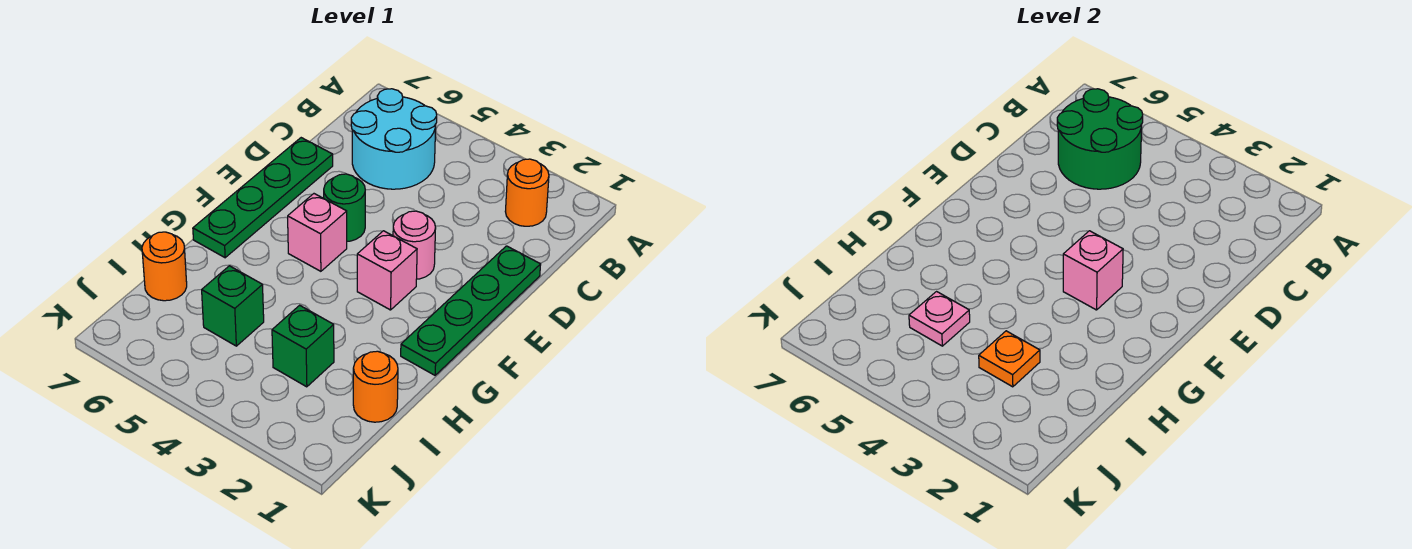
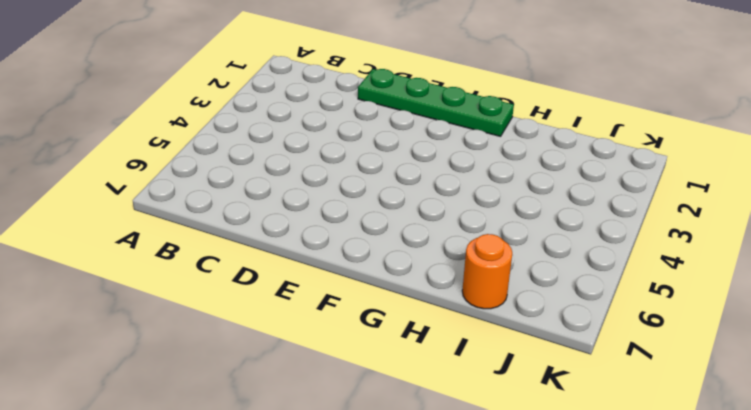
none -> orange round brick B2 level 1
none -> cyan round brick B5:C6 level 1
none -> green plate D7:G7 level 1

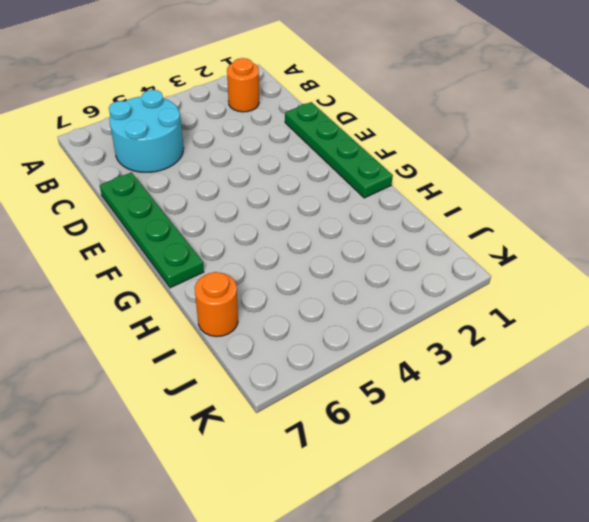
none -> pink round brick E3 level 1
none -> green round brick E5 level 1
none -> pink brick F3 level 1

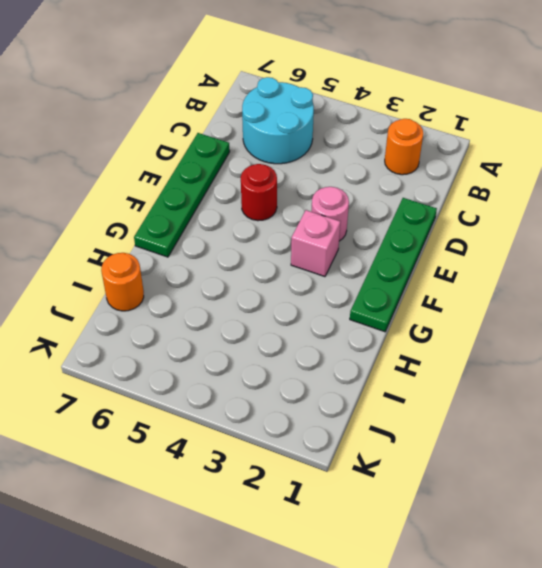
red round brick E5 level 1 -> green round brick E5 level 1
none -> pink brick F5 level 1
none -> orange round brick I1 level 1
none -> green brick I3 level 1

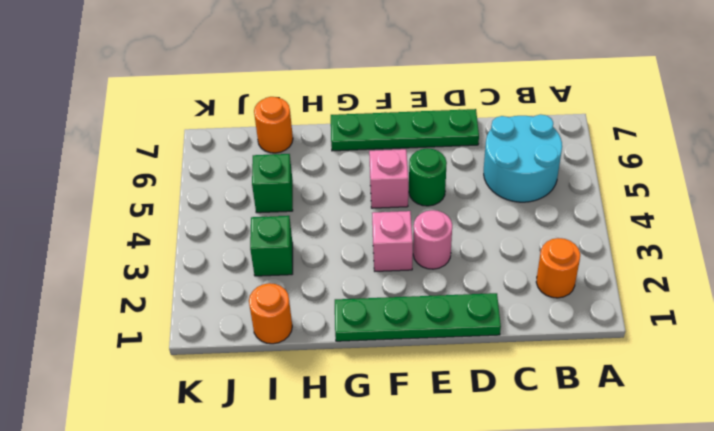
none -> green round brick B5:C6 level 2
none -> pink brick F3 level 2
none -> orange plate I3 level 2

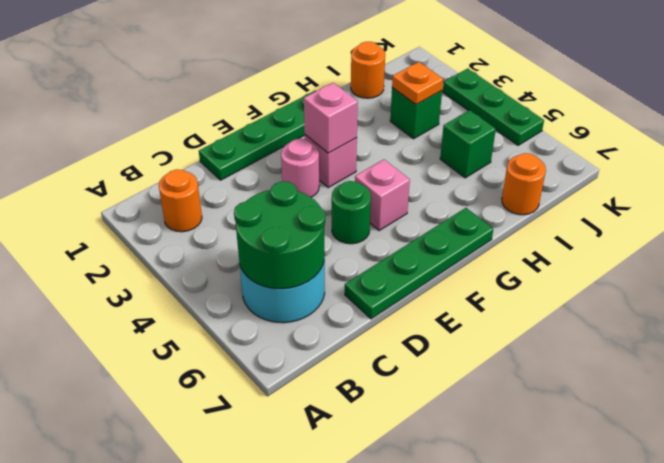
green plate K3:K5 level 1 -> none
none -> pink plate I5 level 2

